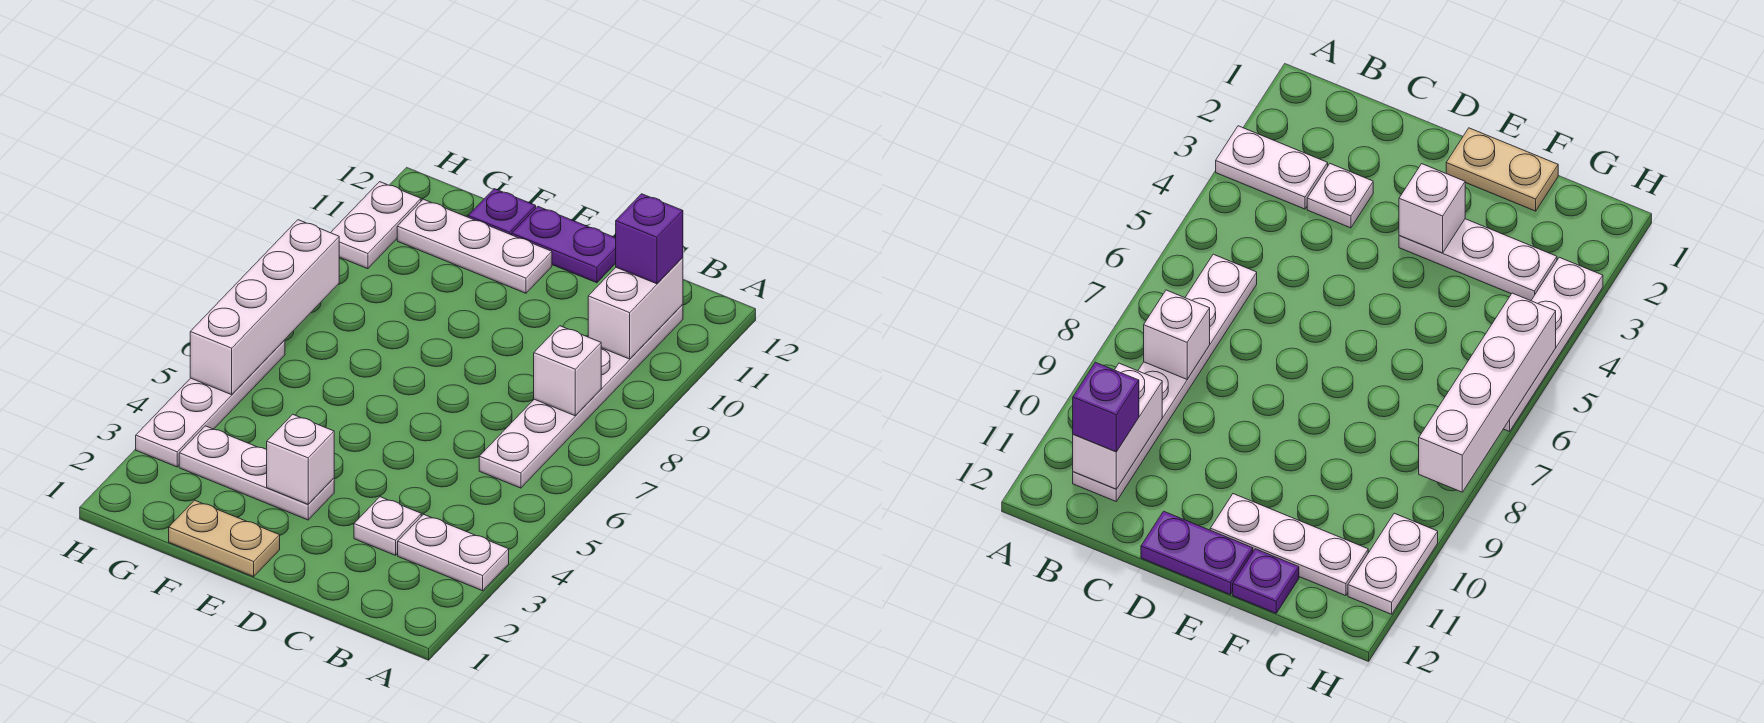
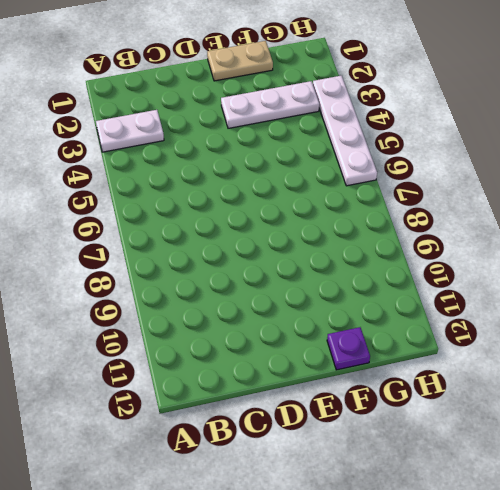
none -> white plate B6:B11 level 1
none -> white plate C3 level 1
none -> purple plate D12:E12 level 1

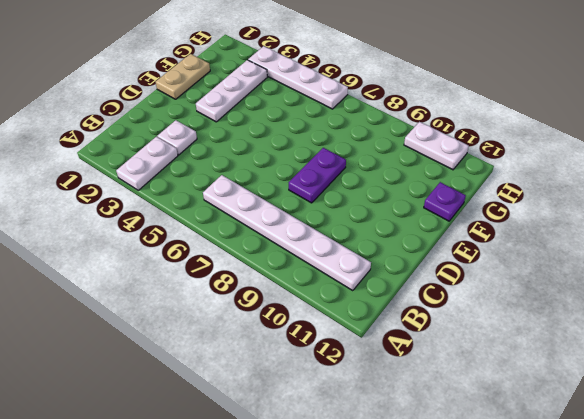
purple plate D8:E8 level 1 -> purple plate D12:E12 level 1
none -> white plate E11:G11 level 1
none -> white brick B8 level 2
none -> white brick B10:B11 level 2

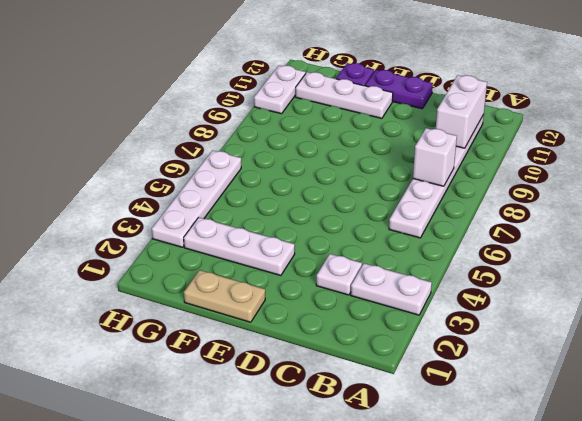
none -> white brick E3 level 2
none -> white brick H5:H8 level 2
none -> purple brick B11 level 3

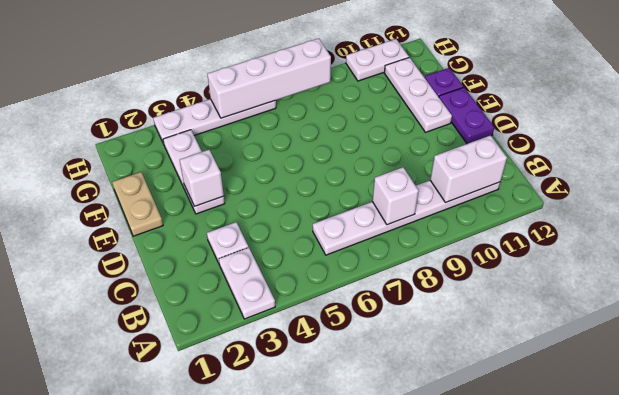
none -> purple brick B11 level 3

